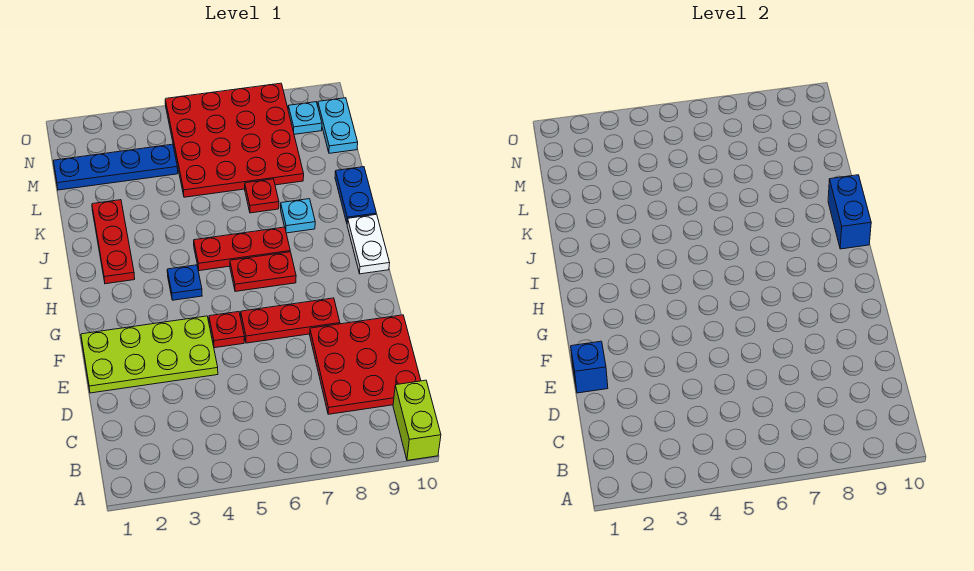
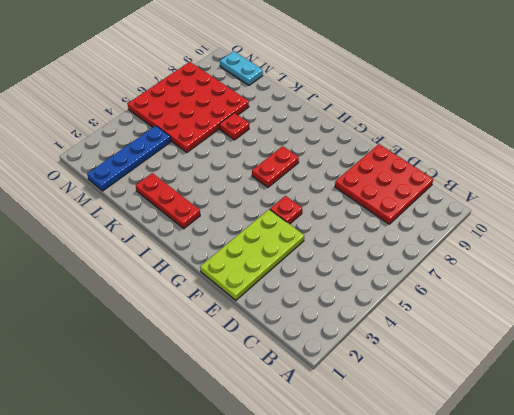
none -> lime brick A10:B10 level 1
none -> red plate F6:F8 level 1
none -> blue plate H4 level 1

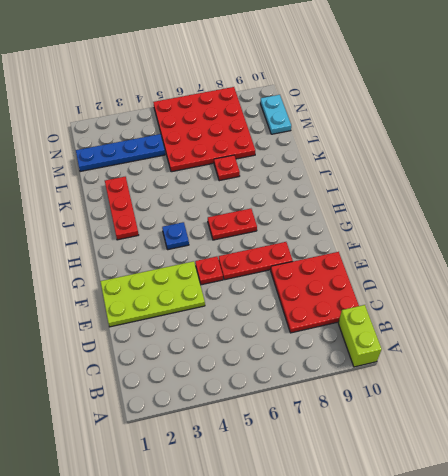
none -> white plate H10:I10 level 1
none -> red plate I5:I7 level 1
none -> cyan plate J8 level 1

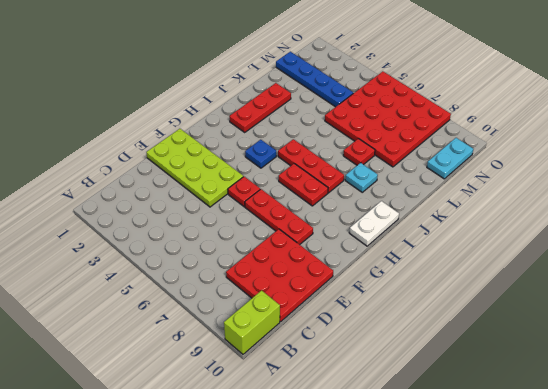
none -> blue plate J10:K10 level 1
none -> cyan plate N9 level 1
none -> blue brick E1 level 2

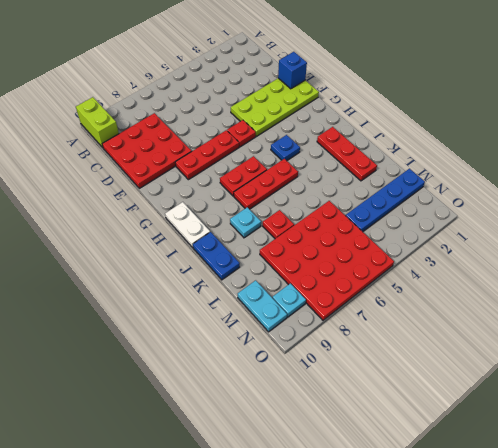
none -> blue brick I10:J10 level 2

